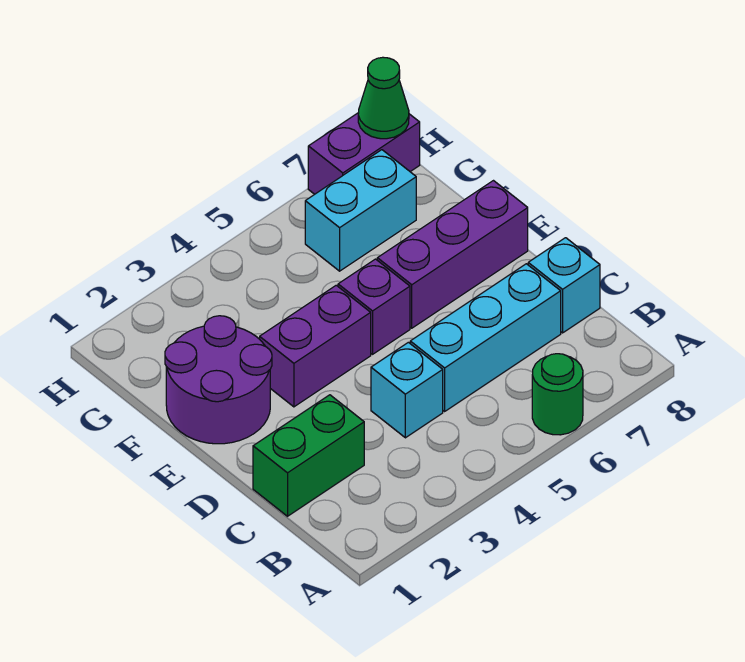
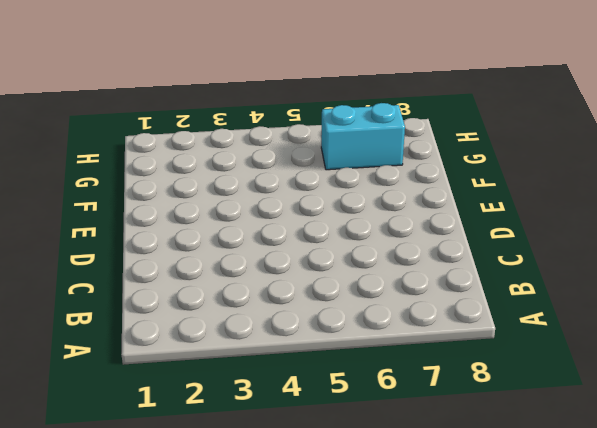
none -> green round brick A6 level 1
none -> green brick C1:C2 level 1
none -> cyan brick C4 level 1

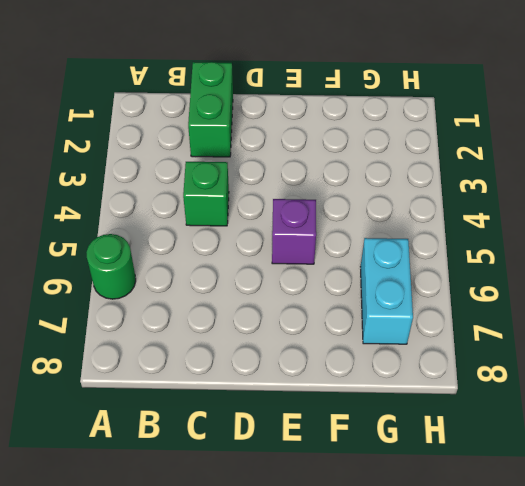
green brick C4 level 1 -> cyan brick C4 level 1
none -> cyan brick C5:C7 level 1
none -> cyan brick C8 level 1
none -> purple round brick E1:F2 level 1

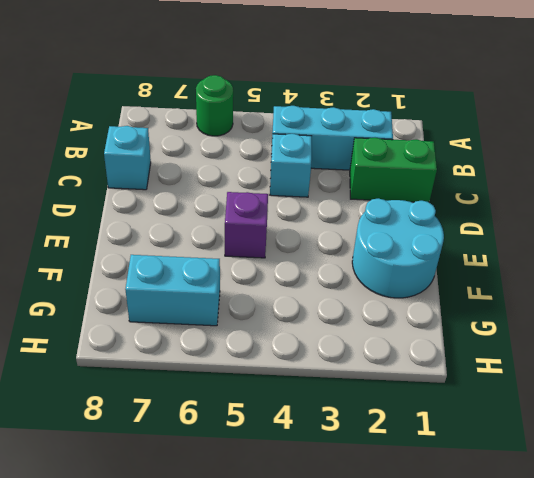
cyan brick B2:B4 level 1 -> cyan brick C5:C7 level 1
cyan round brick E1:F2 level 1 -> purple round brick E1:F2 level 1
none -> purple brick E3:E4 level 1
none -> purple brick E6:E8 level 1
none -> purple brick H7:H8 level 1

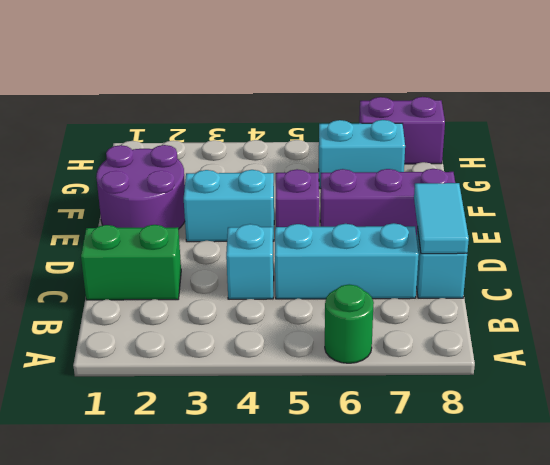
cyan tile C8:D8 level 2 -> none
cyan brick E3:E4 level 1 -> purple brick E3:E4 level 1
none -> green cone H8 level 2

